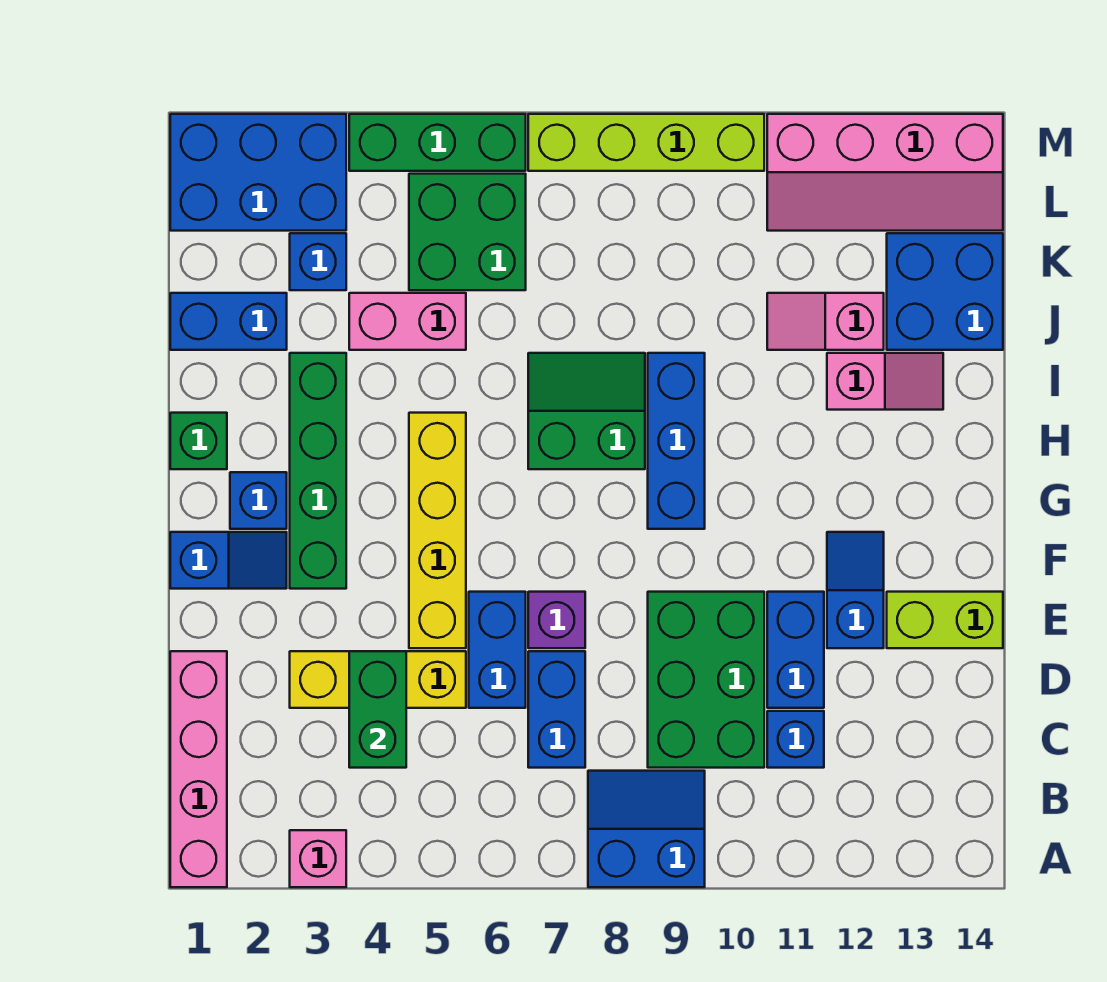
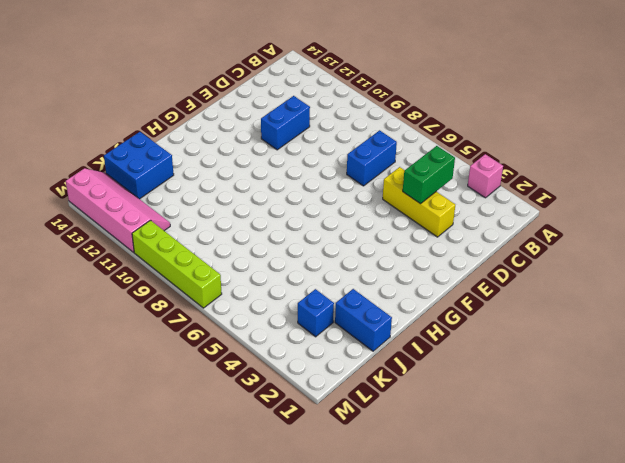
none -> pink brick A1:D1 level 1
none -> blue slope A8:B9 level 1 top A
none -> green brick C9:E10 level 1
none -> blue brick C11 level 1

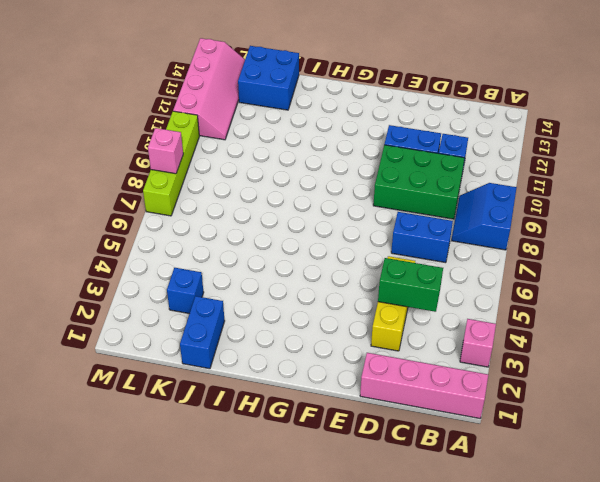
pink brick M8 level 2 -> none
none -> blue brick D6:E6 level 1
none -> yellow brick E5:H5 level 1
none -> purple brick E7 level 1
none -> blue slope E12:F12 level 1 top E

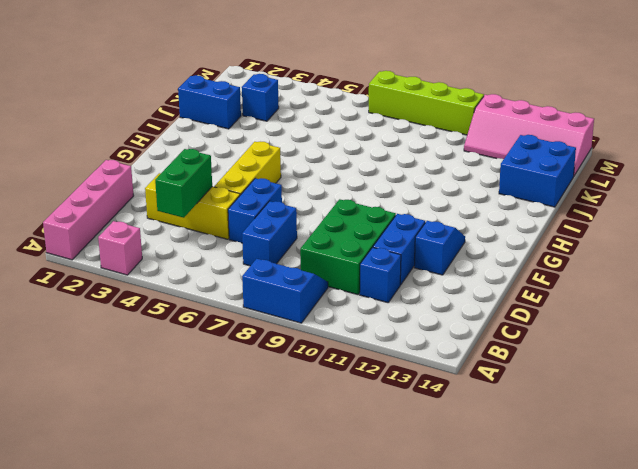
yellow brick E5:G5 level 1 -> yellow brick E5:H5 level 1
none -> purple brick E7 level 1
none -> lime brick E13:E14 level 1
none -> blue slope F1:F2 level 1 top 1
none -> green brick F3:I3 level 1

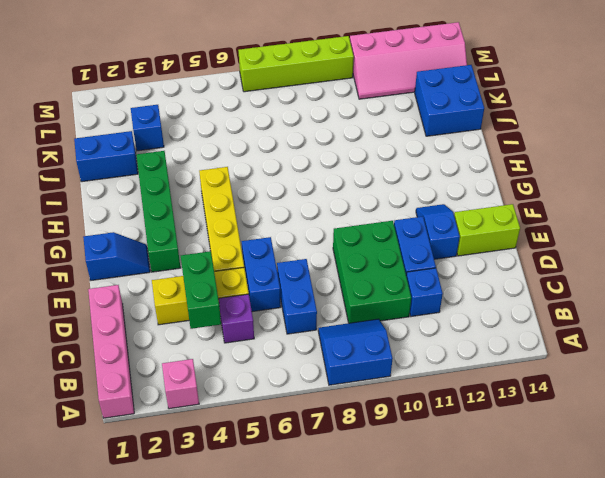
purple brick C5 level 1 -> purple brick E7 level 1
none -> blue brick G2 level 1
none -> blue brick G9:I9 level 1
none -> green brick H1 level 1
none -> green slope H7:I8 level 1 top H

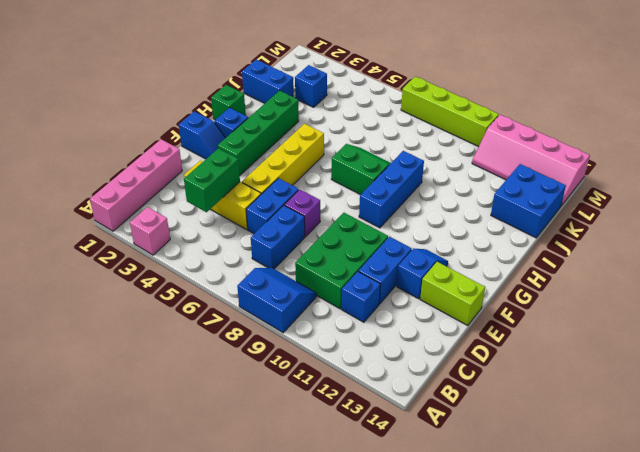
none -> pink slope I12:I13 level 1 top 12
none -> pink brick J4:J5 level 1
none -> pink slope J11:J12 level 1 top 12
none -> green brick K5:L6 level 1

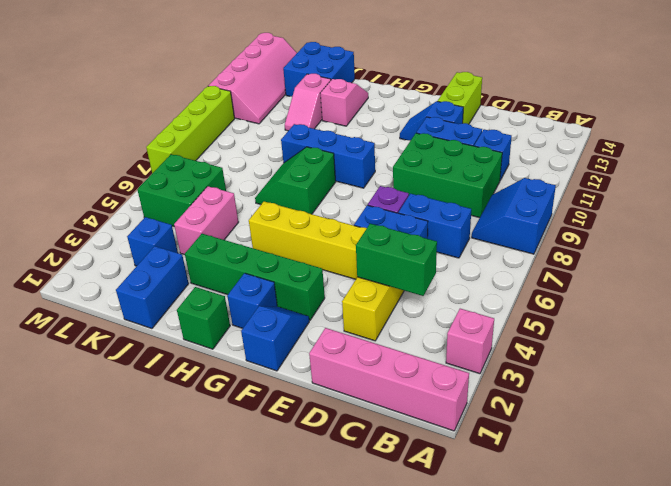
none -> blue brick L1:M3 level 1
none -> green brick M4:M6 level 1

